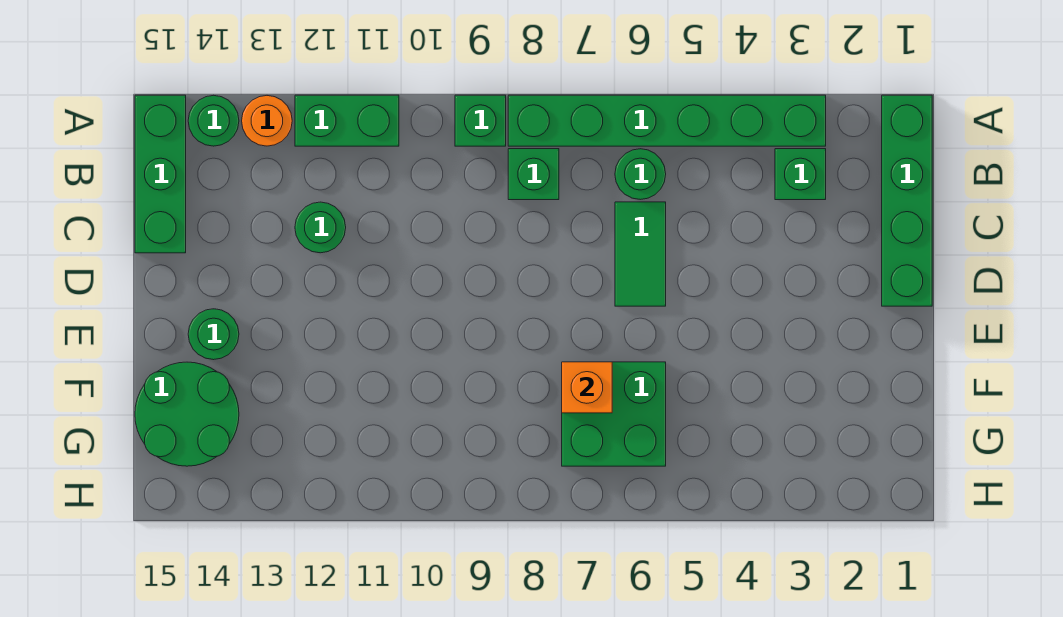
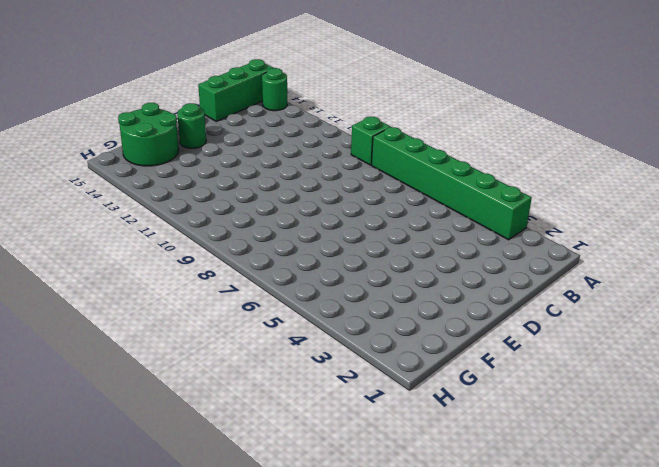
none -> green brick A1:D1 level 1
none -> green brick A11:A12 level 1
none -> orange round brick A13 level 1

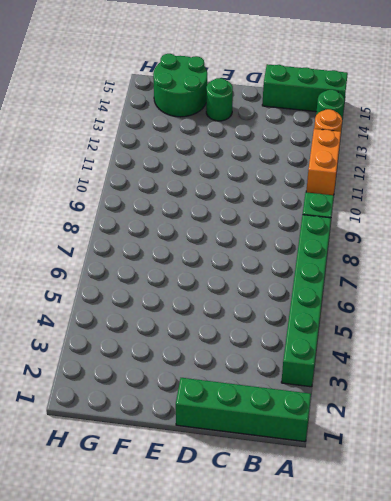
orange brick A11:A12 level 1 -> green brick A11:A12 level 1
none -> green brick B3 level 1
none -> green round brick B6 level 1
none -> green brick B8 level 1

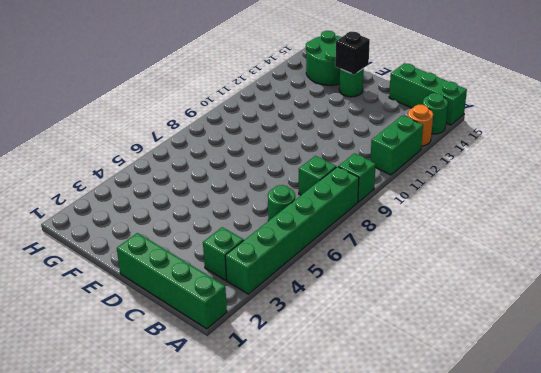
black brick E14 level 2 -> none
none -> green tile C6:D6 level 1
none -> green round brick C12 level 1
none -> green brick F6:G7 level 1

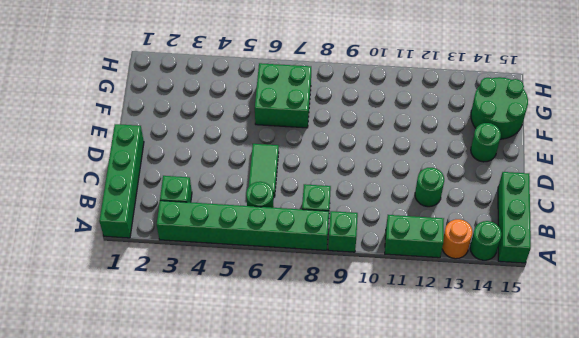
none -> orange brick F7 level 2

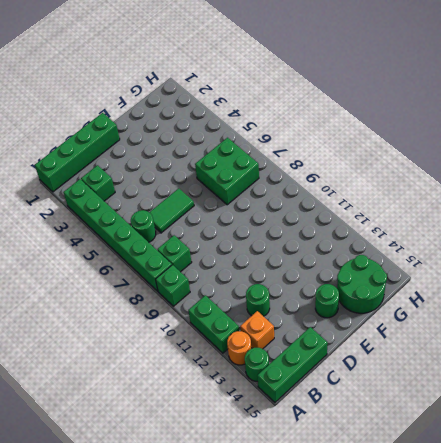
orange brick B13 level 1 -> orange brick F7 level 2

